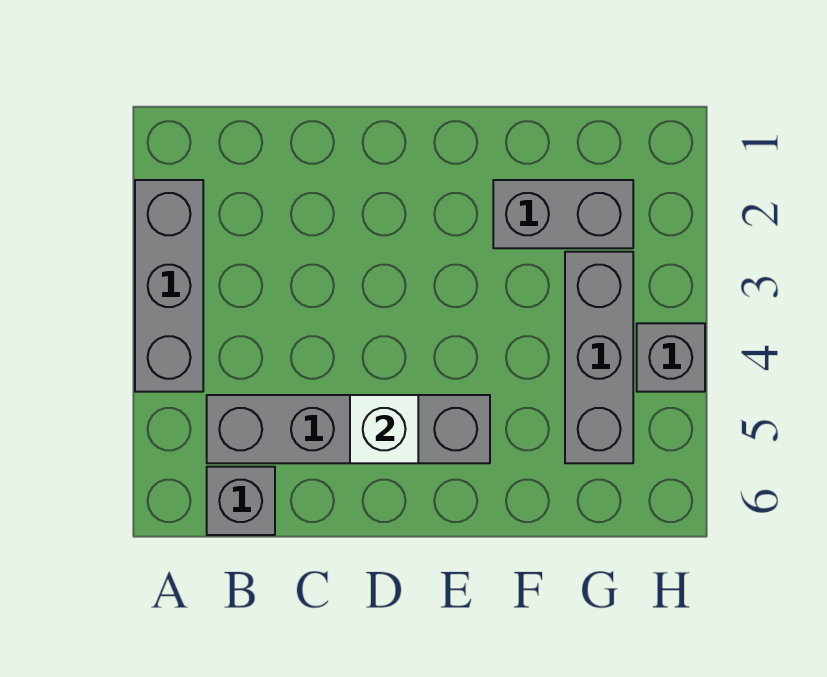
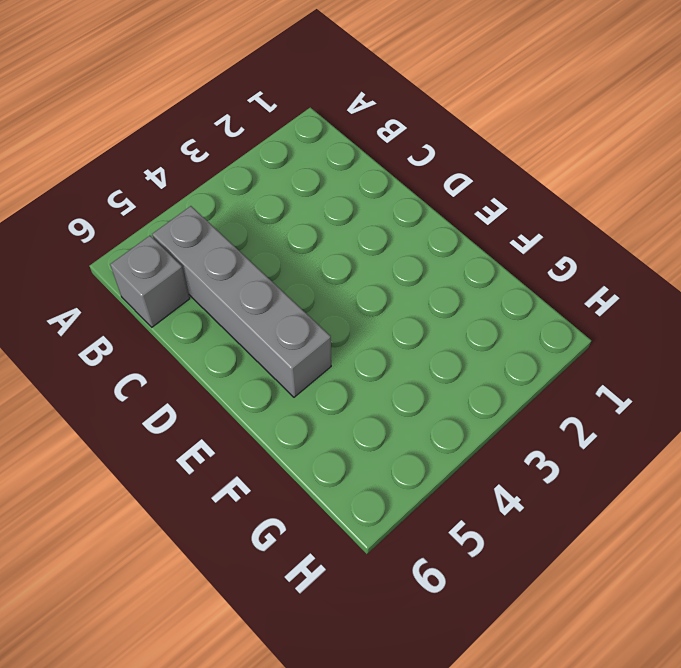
none -> grey brick A2:A4 level 1
none -> grey brick F2:G2 level 1

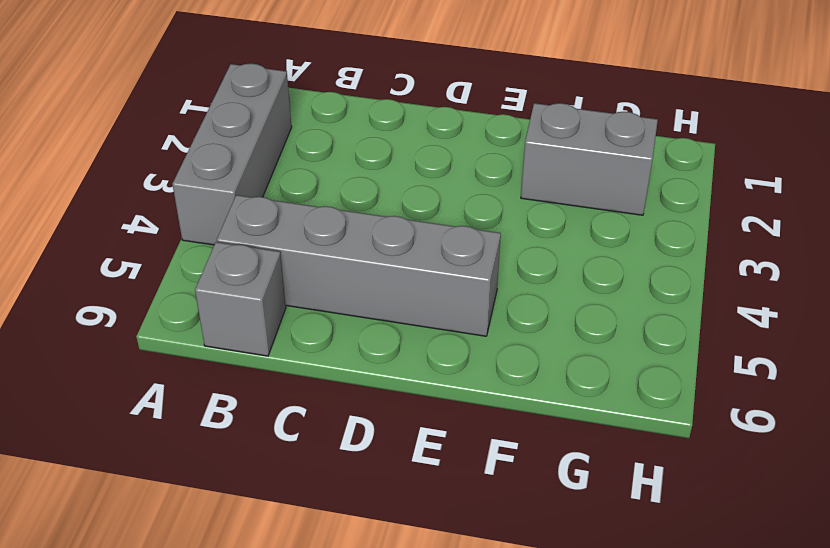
none -> grey brick G3:G5 level 1
none -> grey brick H4 level 1

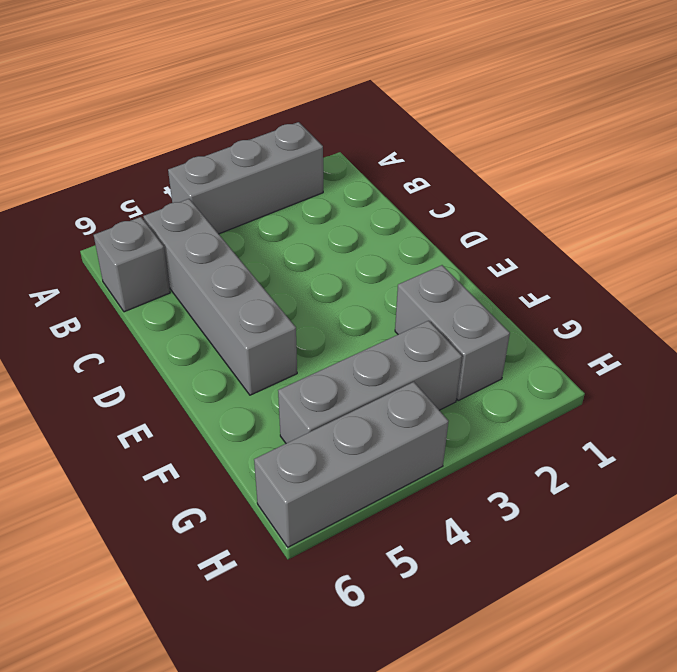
grey brick H4:H6 level 1 -> grey brick H4 level 1
none -> white brick D5 level 2

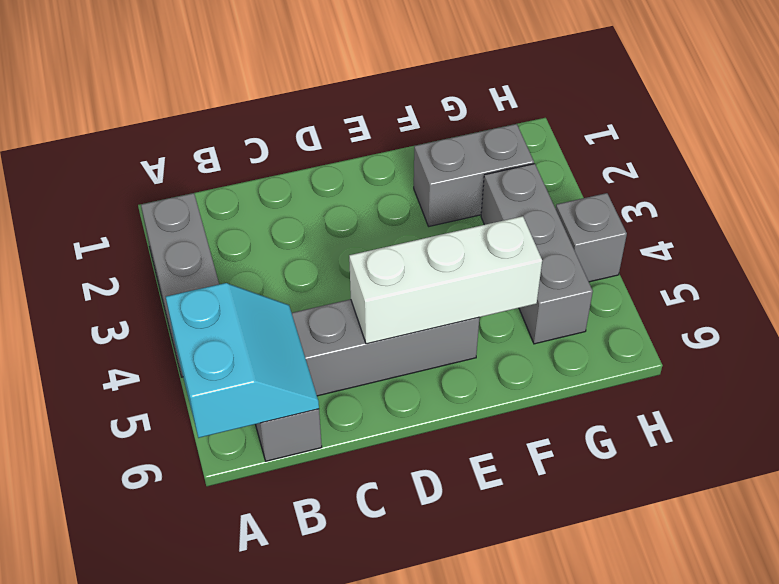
cyan slope A5:B6 level 2 top A -> none
white brick D5:F5 level 2 -> white brick D5 level 2

